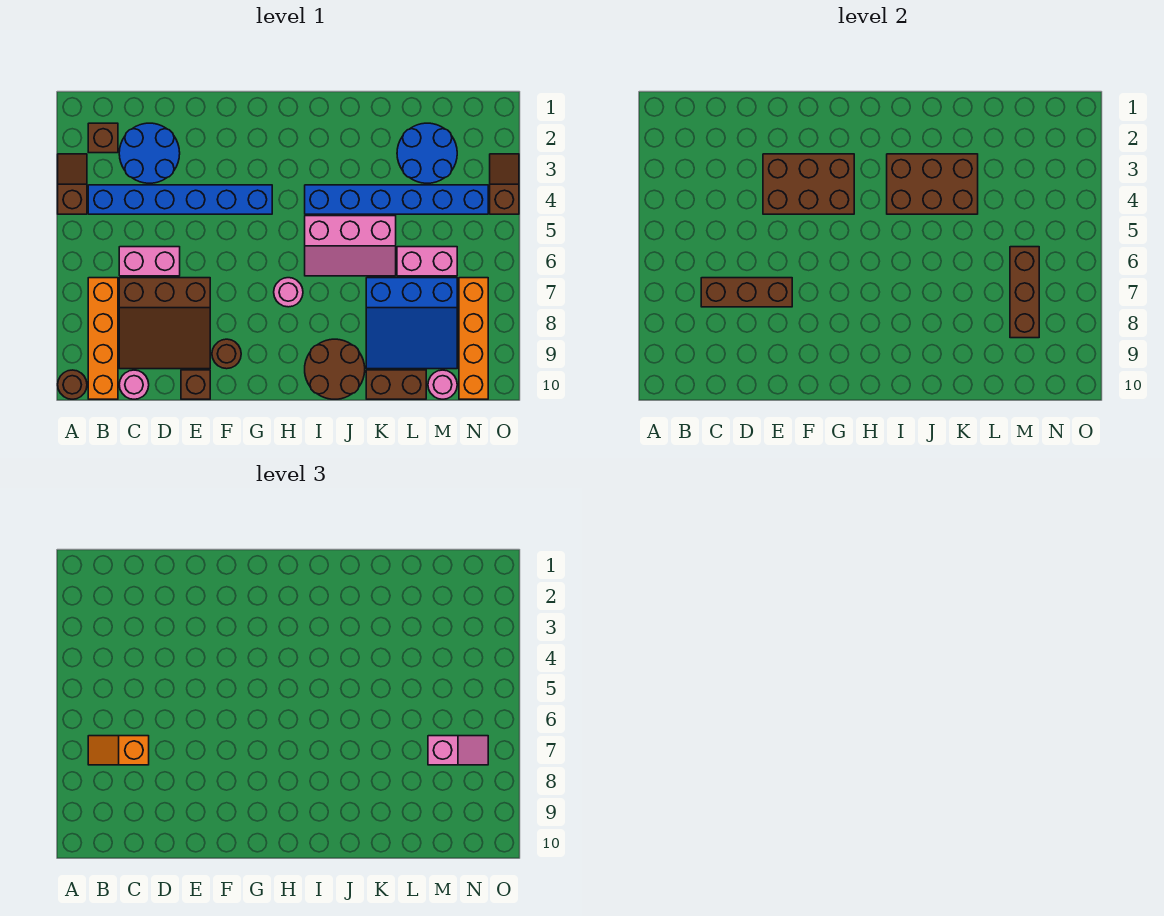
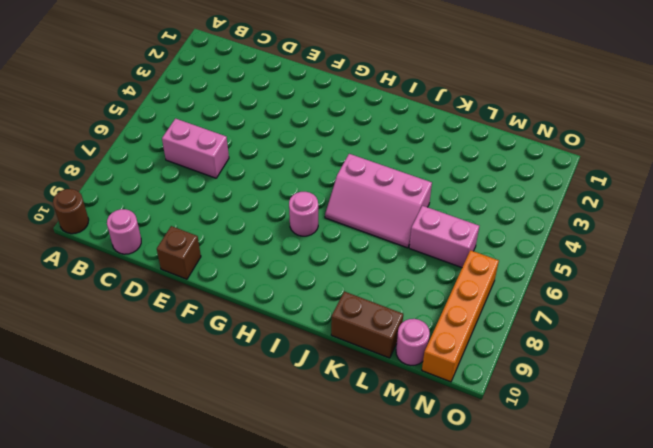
none -> brown slope A3:A4 level 1 top 4
none -> brown brick B2 level 1
none -> blue brick B4:G4 level 1

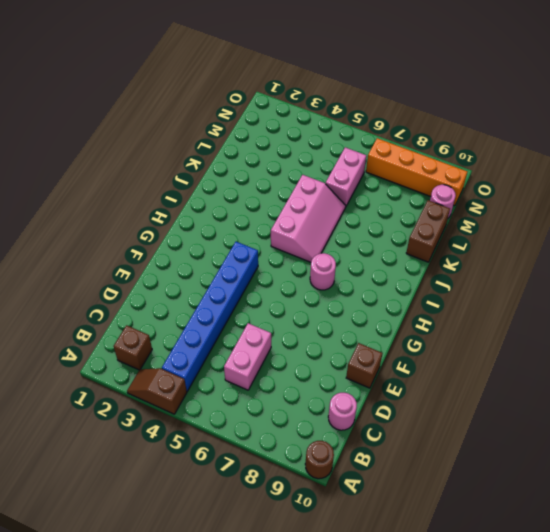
none -> orange brick B7:B10 level 1
none -> blue round brick C2:D3 level 1
none -> brown slope C7:E9 level 1 top 7

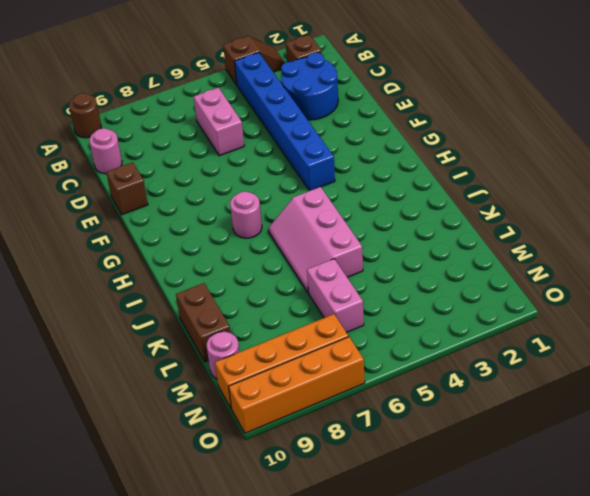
orange brick O7:O10 level 1 -> orange brick B7:B10 level 1
none -> brown slope C7:E9 level 1 top 7
none -> brown round brick F9 level 1
none -> blue brick I4:N4 level 1

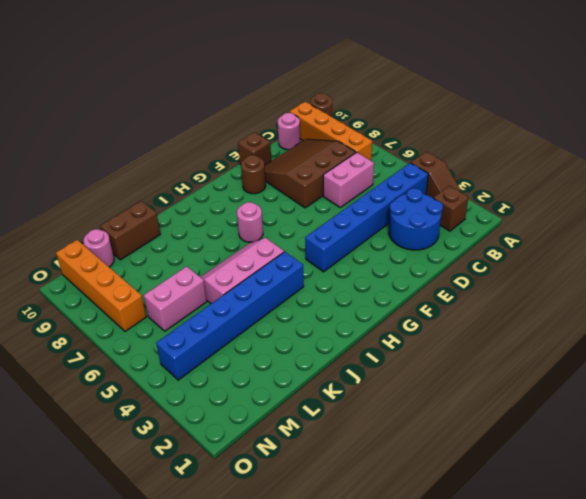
none -> brown round brick I9:J10 level 1
none -> blue slope K7:M9 level 1 top 7
none -> blue round brick L2:M3 level 1

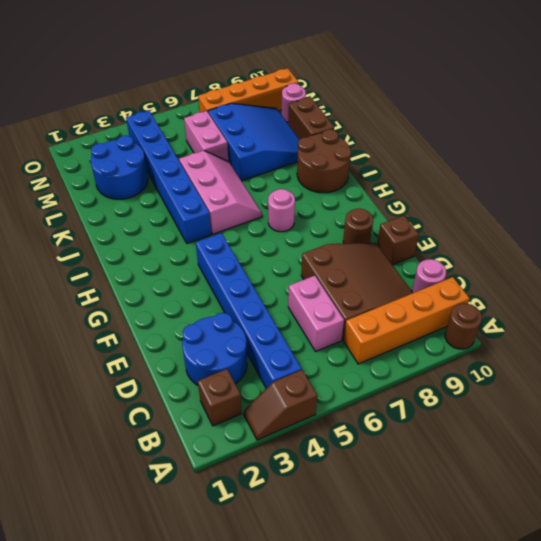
none -> brown slope O3:O4 level 1 top 4
none -> brown brick C7:E7 level 2
none -> brown brick E3:G4 level 2

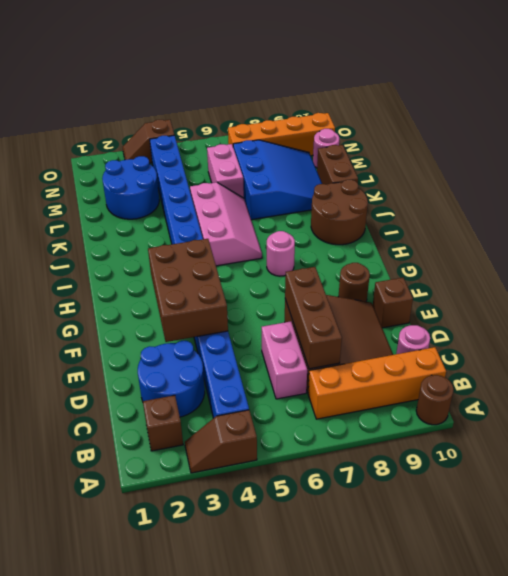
none -> brown brick I3:K4 level 2
none -> brown brick M6:M8 level 2
none -> orange slope B7:C7 level 3 top C

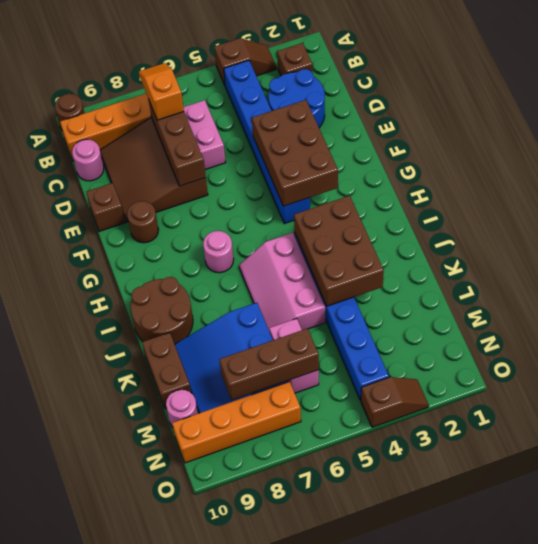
none -> blue round brick L2:M3 level 1
none -> pink slope M7:N7 level 3 top M

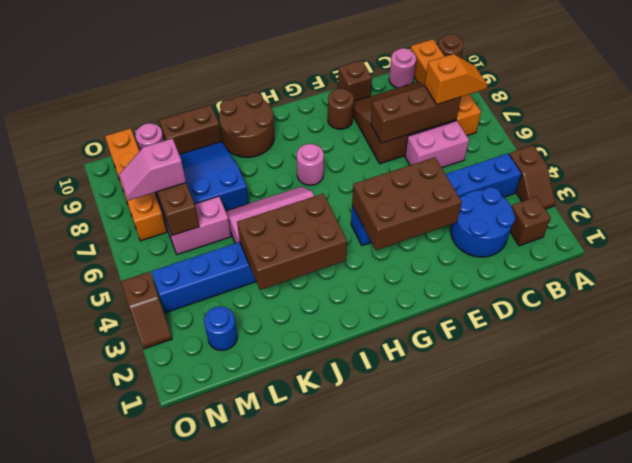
blue round brick M2 level 1 -> blue round brick L2:M3 level 1

